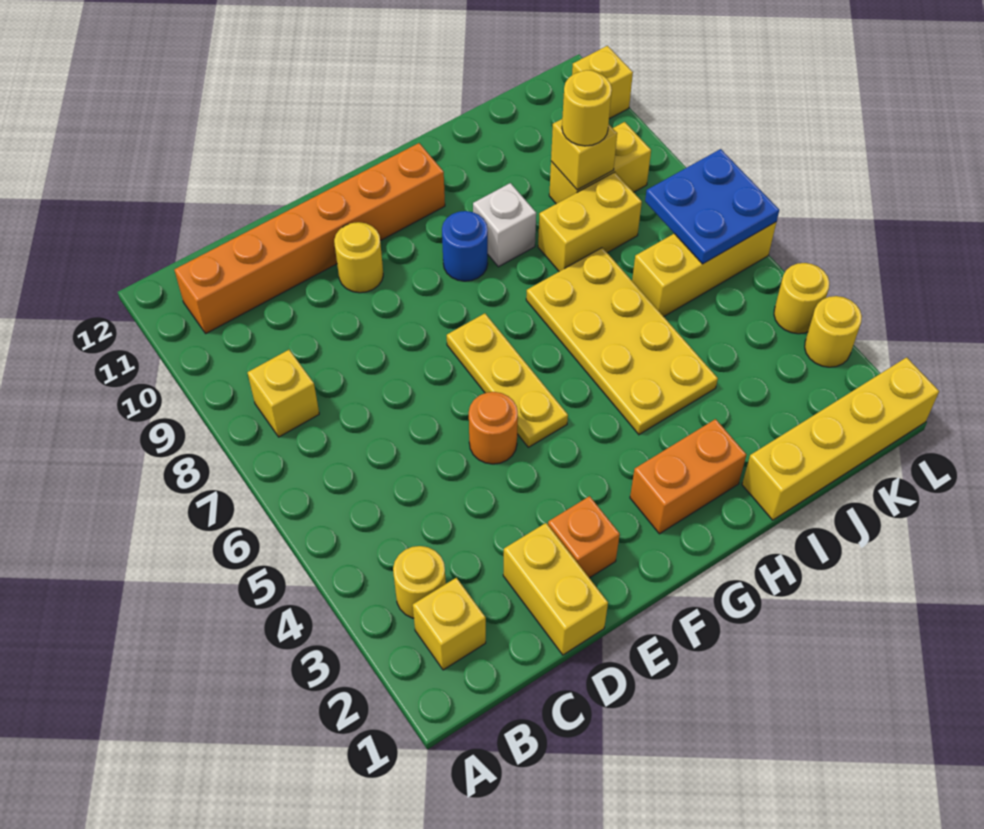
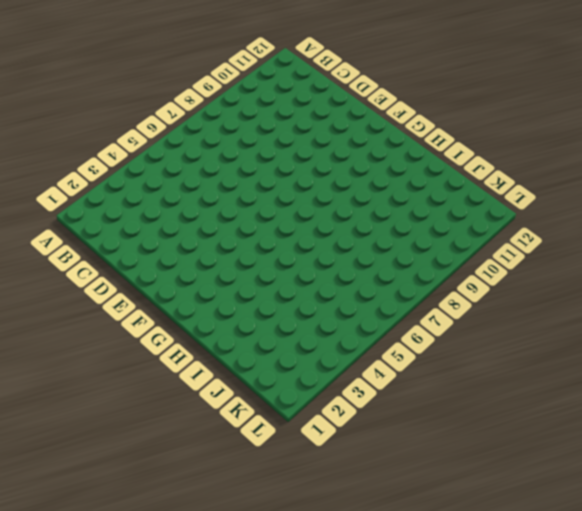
none -> yellow brick B2 level 1
none -> yellow round brick B3 level 1
none -> yellow brick B8 level 1

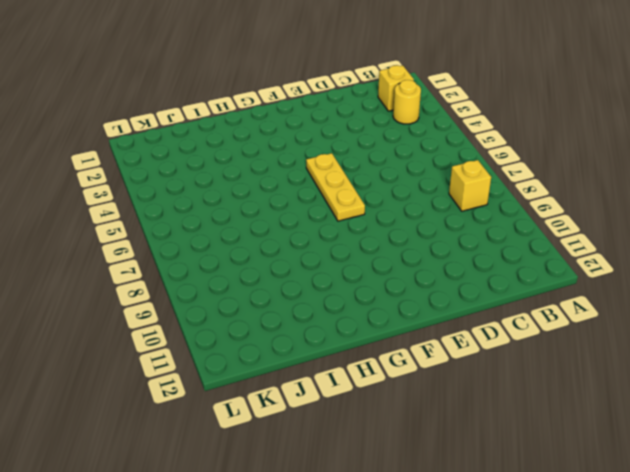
none -> orange brick B11:G11 level 1
none -> yellow brick D1:D2 level 1
none -> orange brick E2 level 1

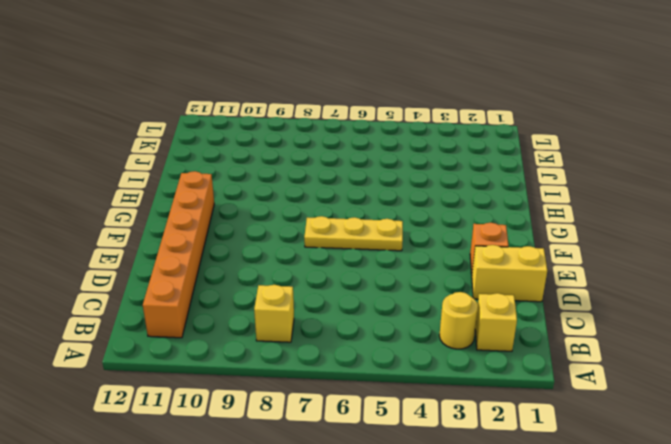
none -> orange round brick E5 level 1
none -> yellow round brick E10 level 1
none -> orange brick G2:H2 level 1

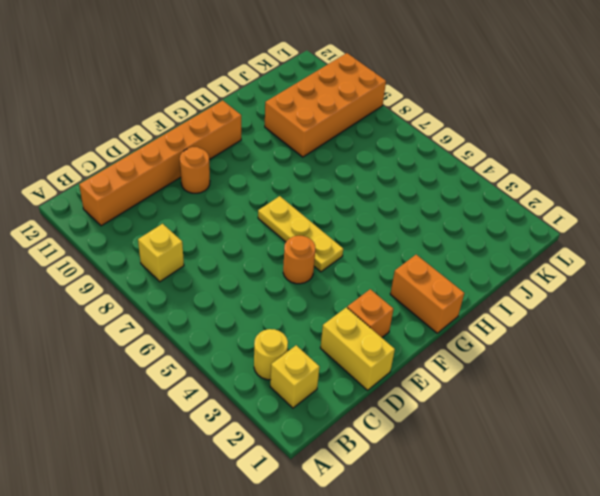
orange round brick E10 level 1 -> yellow round brick E10 level 1
orange brick G1:G2 level 1 -> orange brick G2:H2 level 1
orange brick I9:L10 level 1 -> yellow brick J9:K9 level 1
none -> blue round brick G9 level 1
none -> yellow plate H4:I7 level 1
none -> white brick H9 level 1

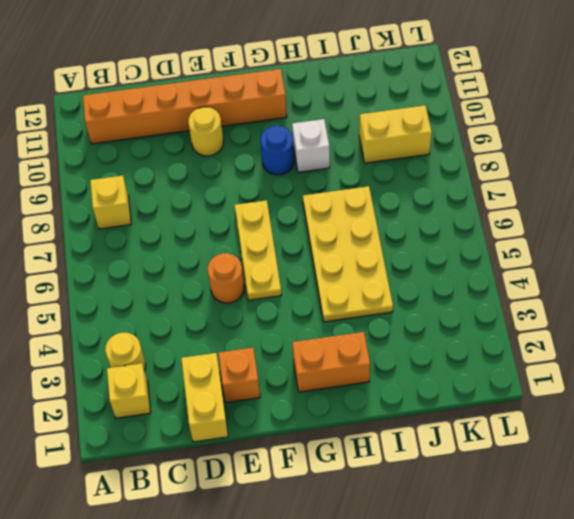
none -> yellow brick I1:L1 level 1
none -> yellow brick I8:J8 level 1
none -> yellow brick J6:L6 level 1

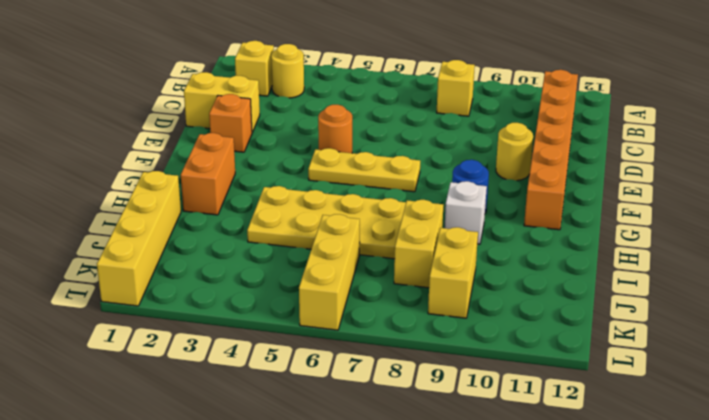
none -> yellow round brick L3 level 1
none -> yellow round brick L4 level 1
none -> yellow brick L11 level 1

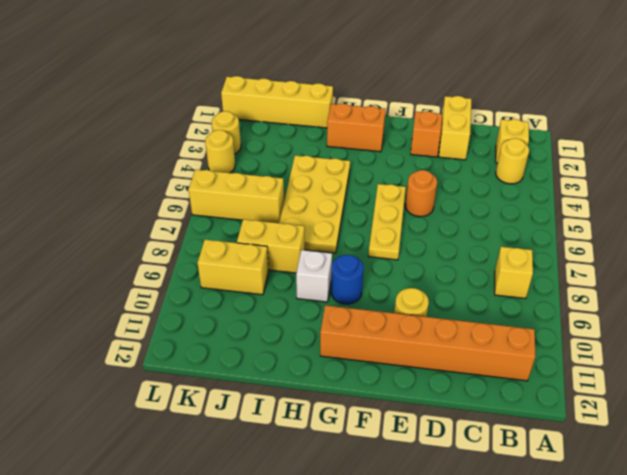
none -> yellow brick L11 level 1
none -> yellow brick J9 level 2
none -> blue plate K6:L7 level 2

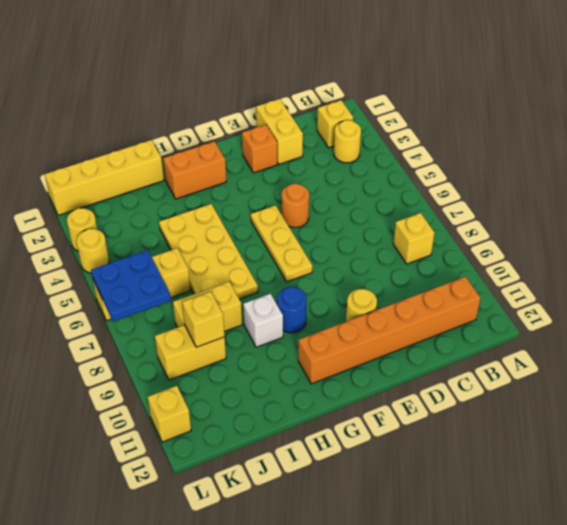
none -> yellow round brick J9 level 3

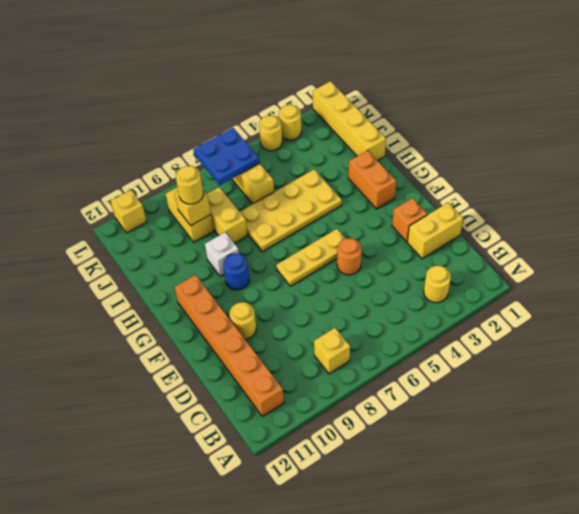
none -> yellow brick B2 level 1

